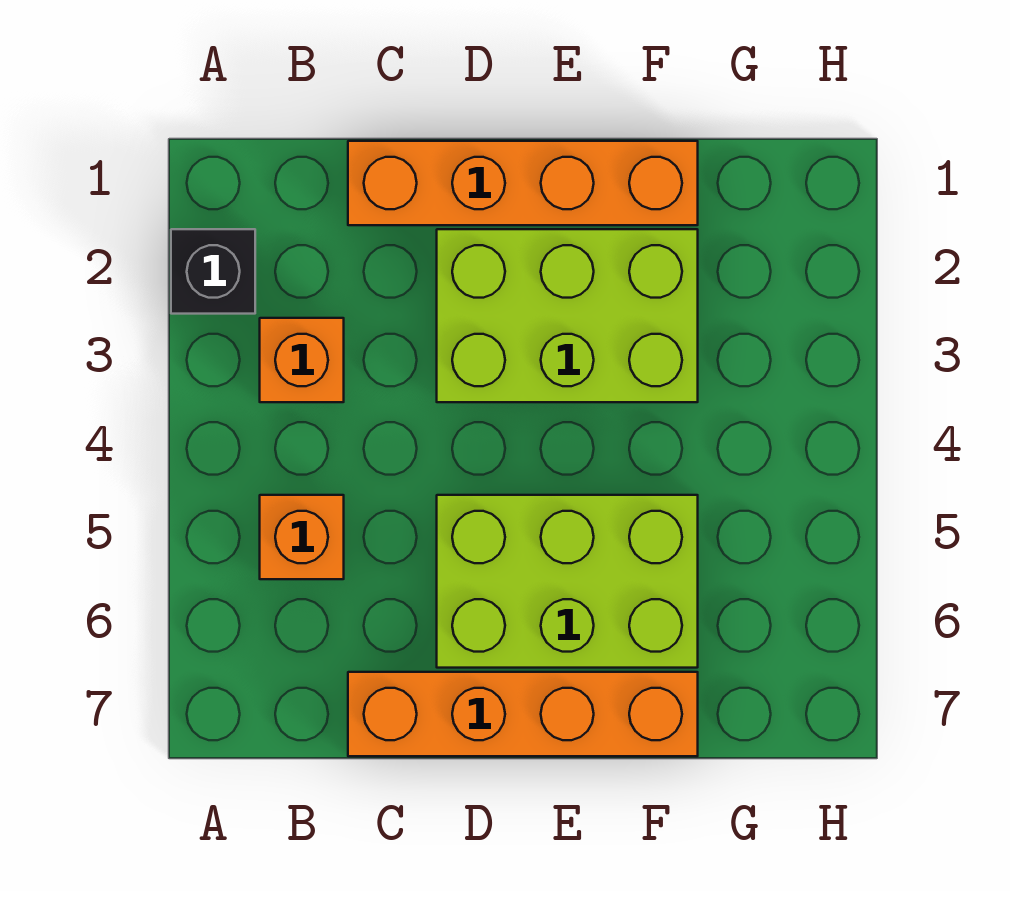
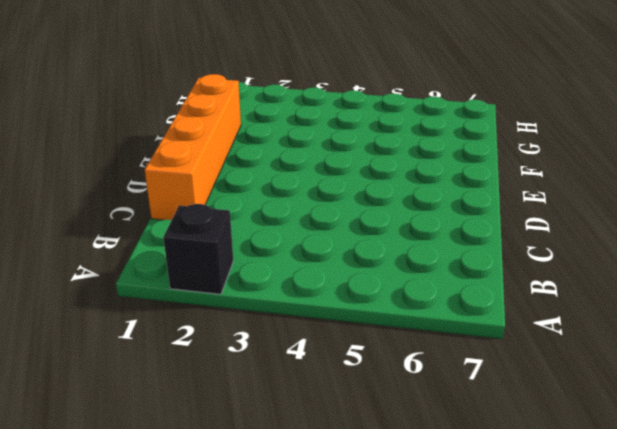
none -> orange brick B3 level 1
none -> orange brick B5 level 1

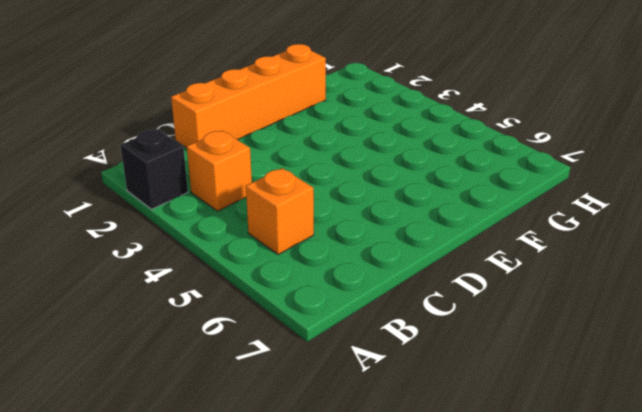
none -> orange brick C7:F7 level 1
none -> lime brick D2:F3 level 1

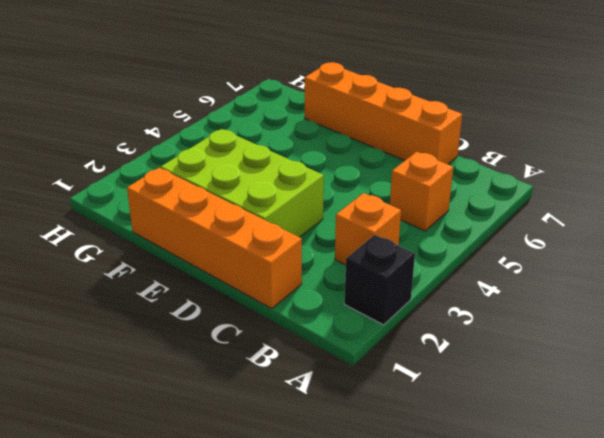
none -> lime brick D5:F6 level 1

